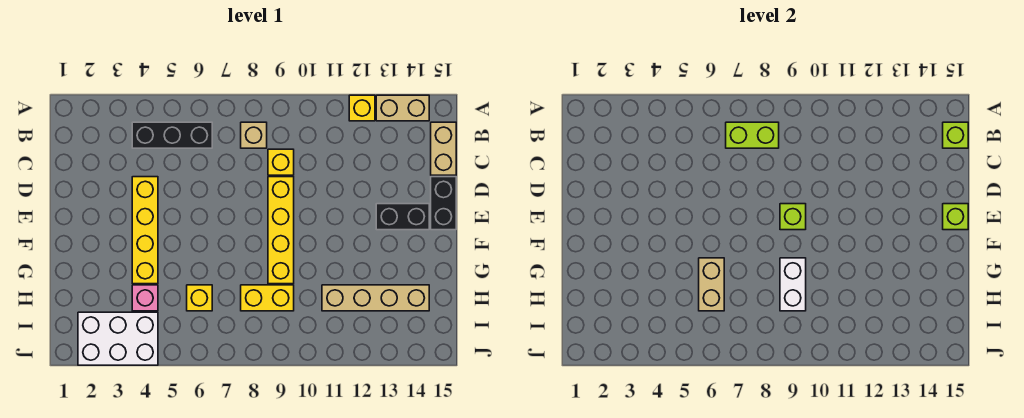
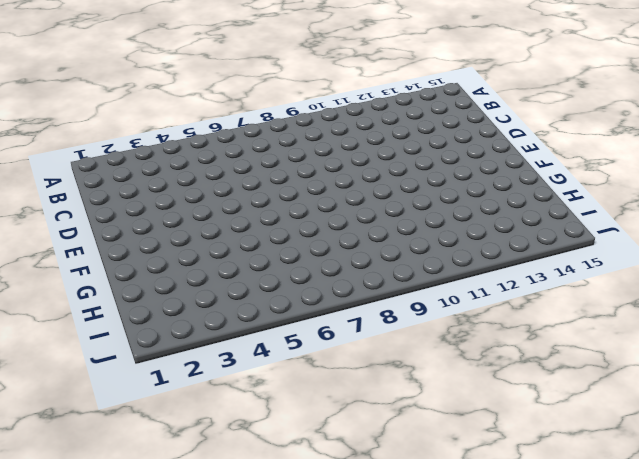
none -> yellow brick A12 level 1
none -> tan brick A13:A14 level 1
none -> black brick B4:B6 level 1

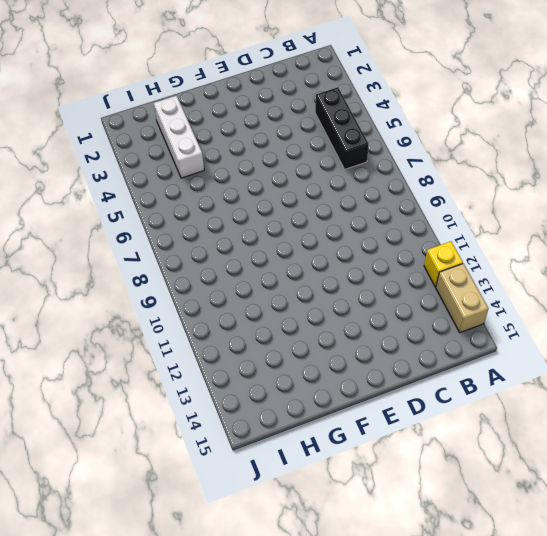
white brick H2:H4 level 1 -> pink brick H4 level 1
none -> tan brick B8 level 1
none -> tan brick B15:C15 level 1
none -> yellow brick C9 level 1

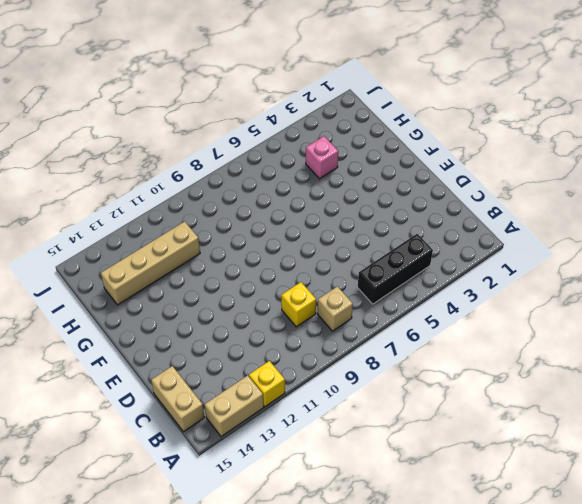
none -> yellow brick D4:G4 level 1
none -> yellow brick D9:G9 level 1
none -> black brick D15:E15 level 1

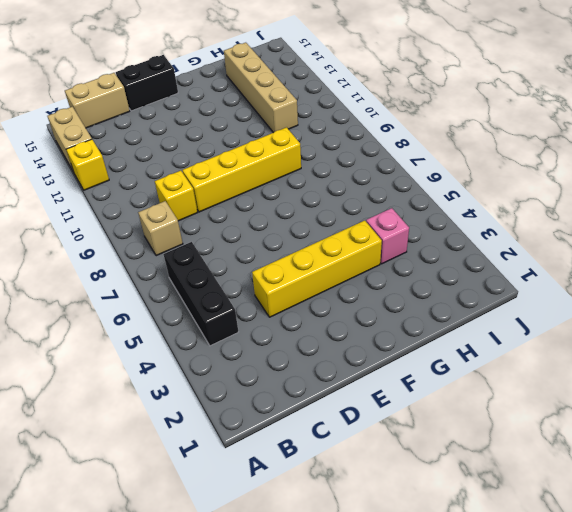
none -> black brick E13:E14 level 1
none -> yellow brick H6 level 1
none -> yellow brick H8:H9 level 1

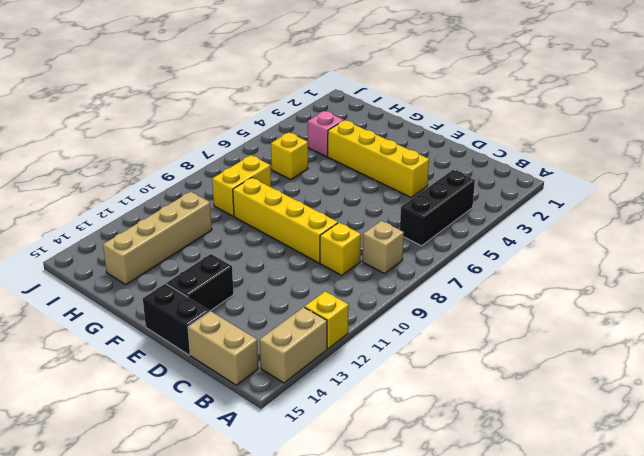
none -> white brick I2:J4 level 1
none -> lime brick B7:B8 level 2
none -> lime brick B15 level 2

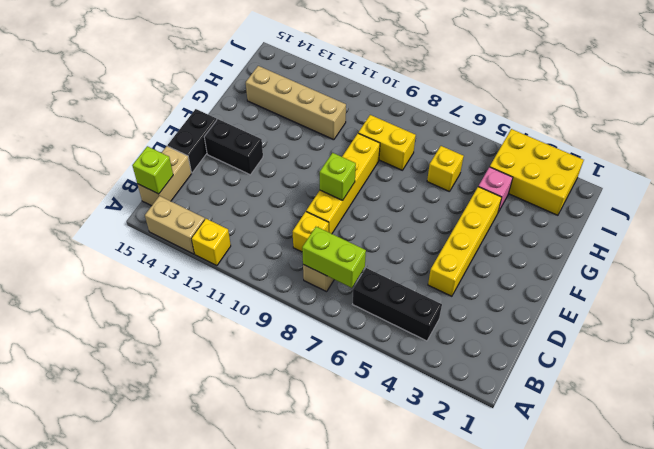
yellow brick I2:J4 level 1 -> white brick I2:J4 level 1
none -> lime brick E15 level 2
none -> tan brick G6:H6 level 2
none -> white brick G9:H9 level 2

